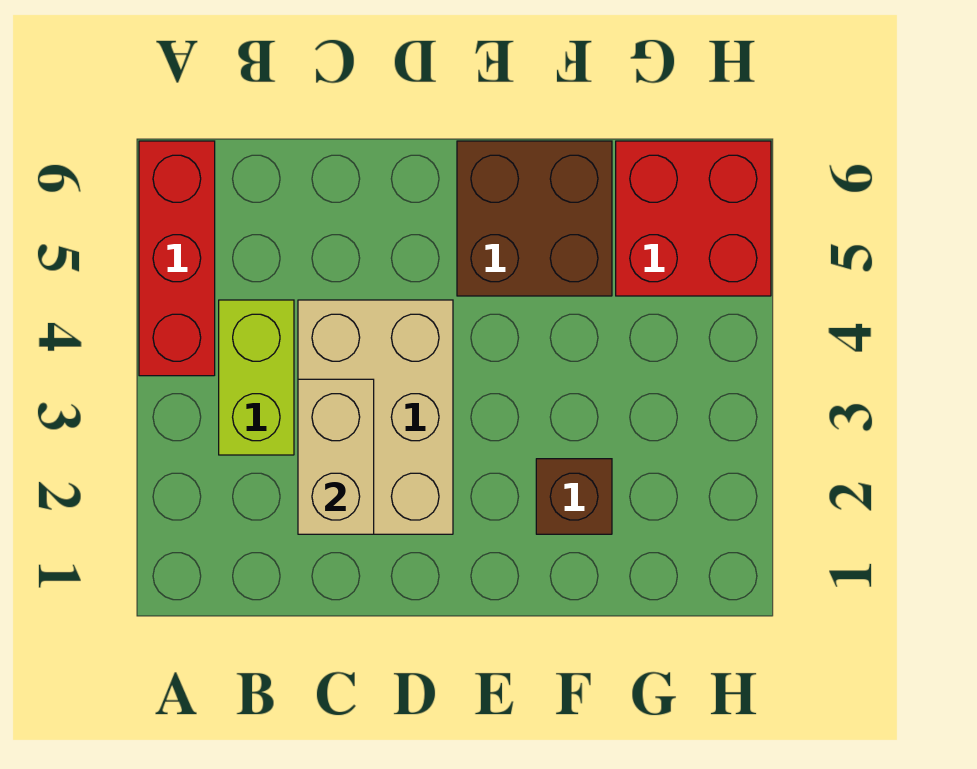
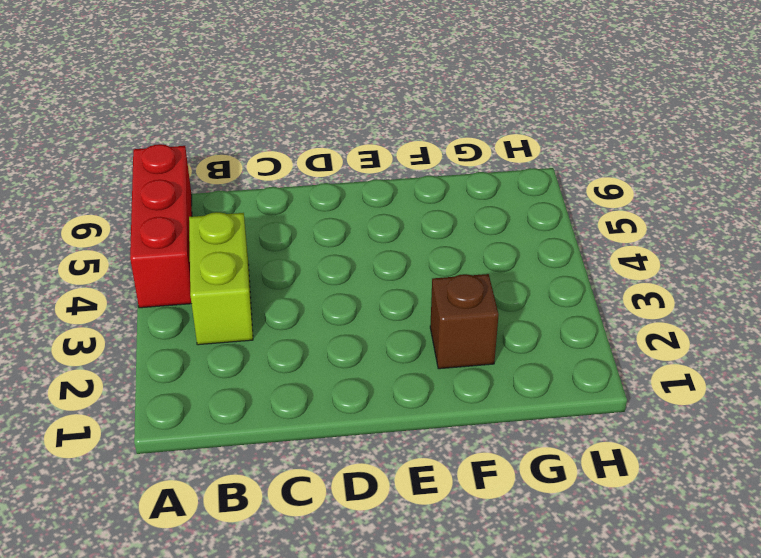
none -> tan brick C2:D4 level 1
none -> brown brick E5:F6 level 1

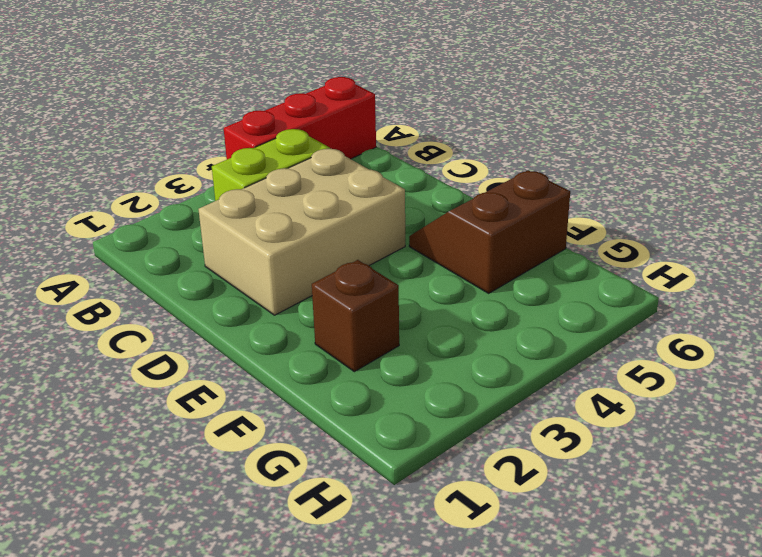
brown slope E5:F6 level 1 top F -> brown brick E5:F6 level 1
none -> red brick G5:H6 level 1
none -> tan brick C2:C3 level 2

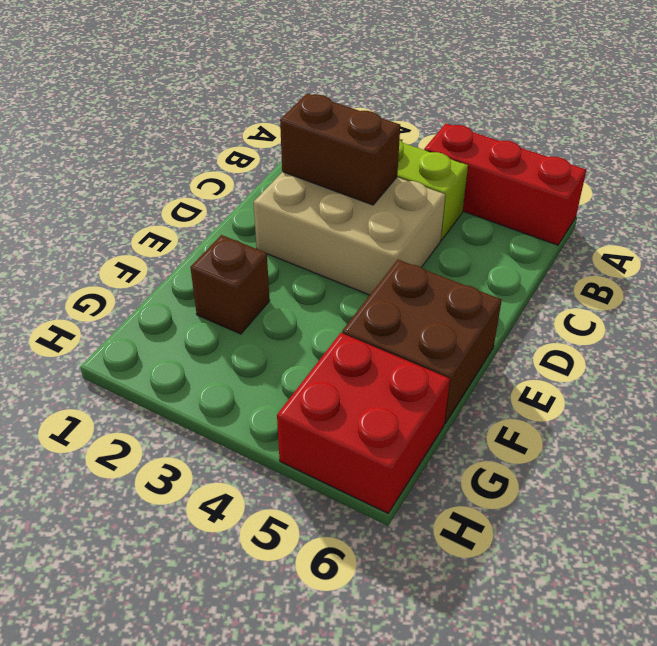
brown brick C2:C3 level 2 -> tan brick C2:C3 level 2

